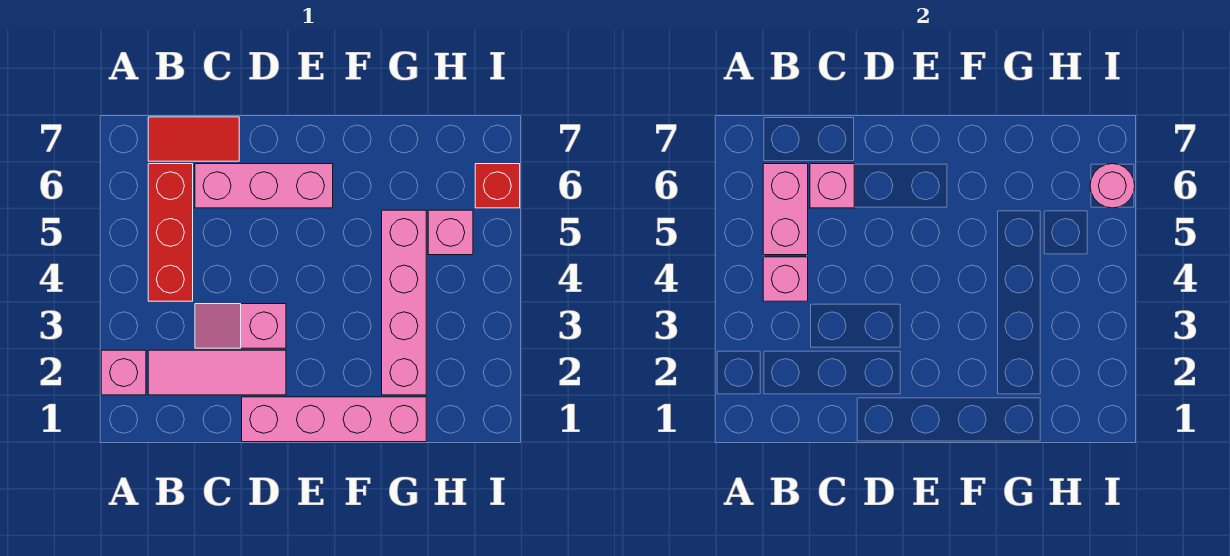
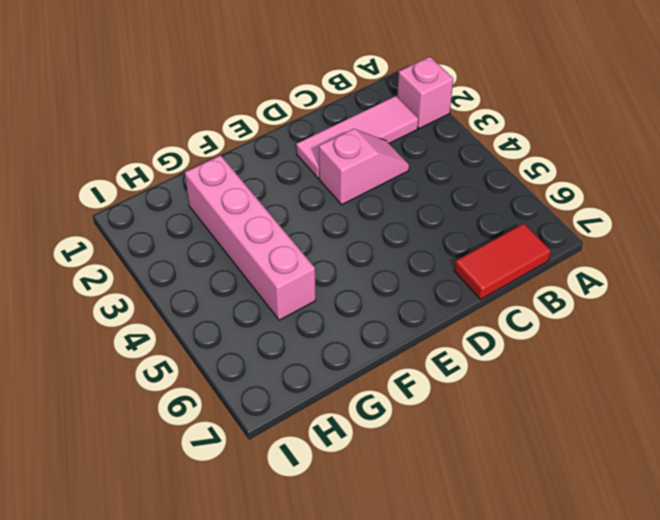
none -> red brick B4:B6 level 1
none -> pink brick C6:E6 level 1
none -> pink brick D1:G1 level 1

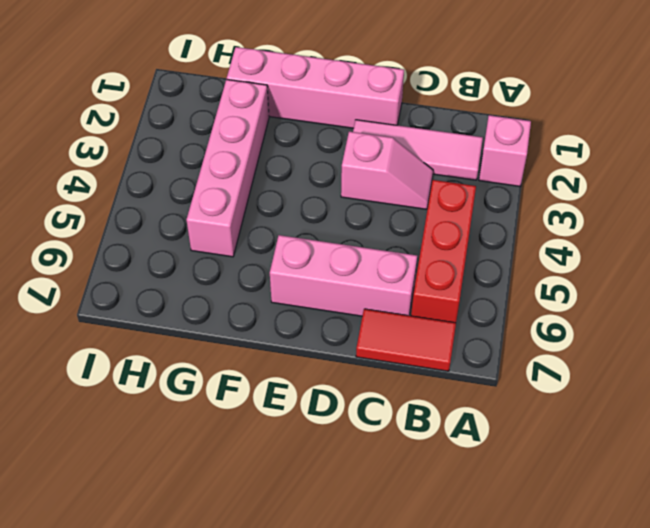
none -> pink brick H5 level 1
none -> red brick I6 level 1
none -> pink brick B4 level 2

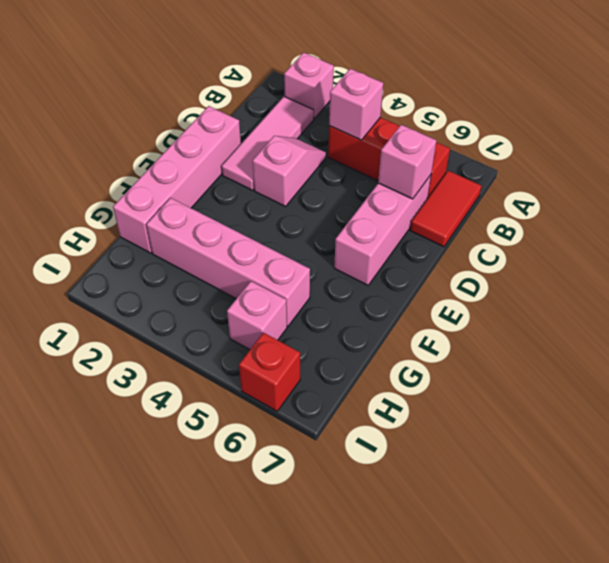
none -> pink brick B5:B6 level 2
none -> pink round brick I6 level 2

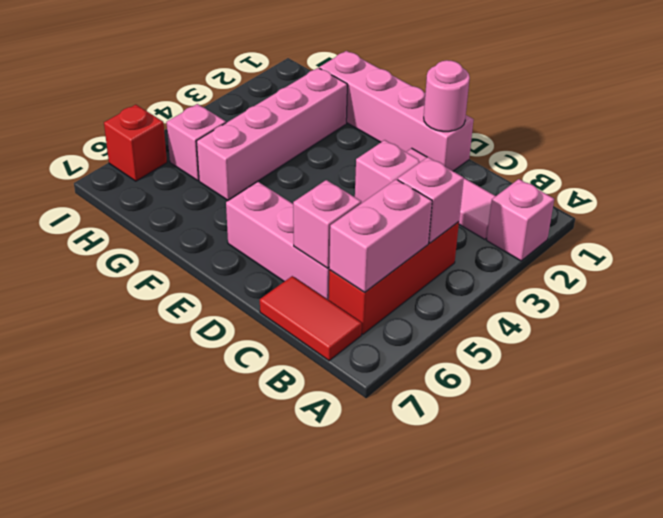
pink round brick D1 level 2 -> pink round brick I6 level 2

